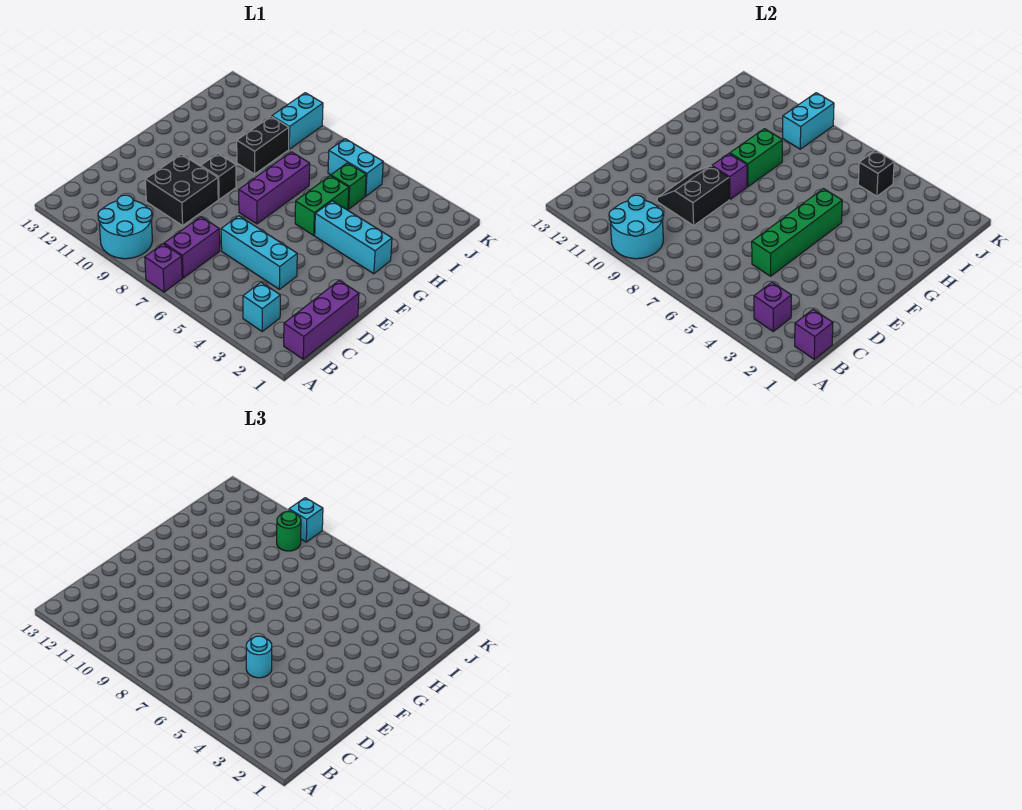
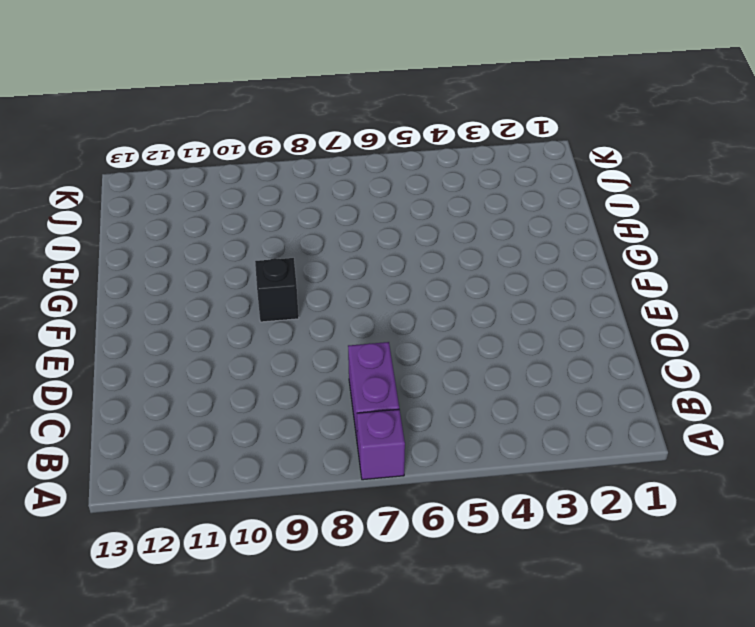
none -> cyan round brick A9:B10 level 1
none -> purple brick B1:D1 level 1
none -> cyan brick B3 level 1

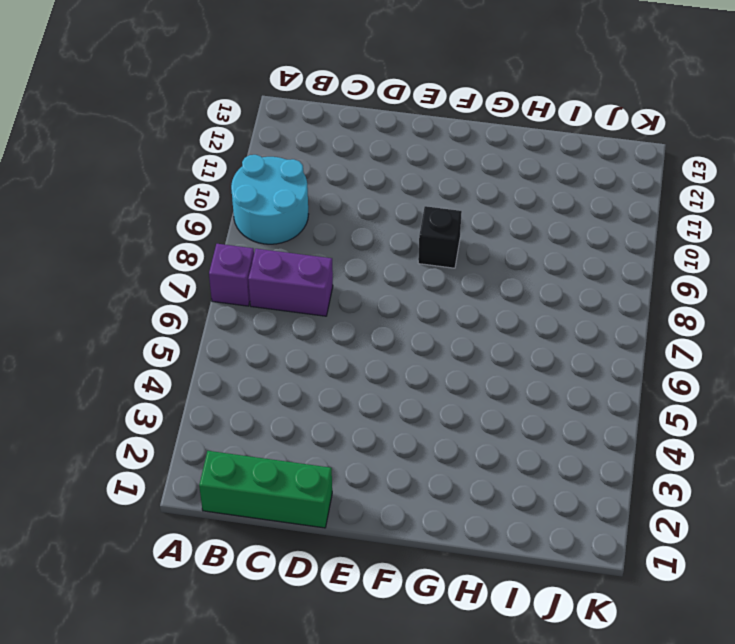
green brick B1:D1 level 1 -> purple brick B1:D1 level 1
none -> cyan brick B3 level 1
none -> cyan brick D4:D6 level 1
none -> black brick D9:E10 level 1

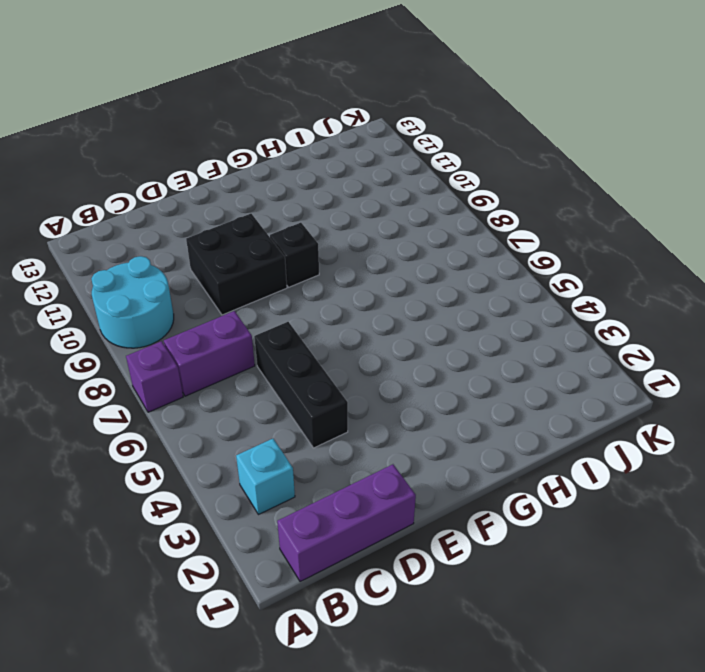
black brick D4:D6 level 1 -> cyan brick D4:D6 level 1
none -> purple brick F7:H7 level 1
none -> cyan brick G2:G4 level 1
none -> green brick G5:H5 level 1

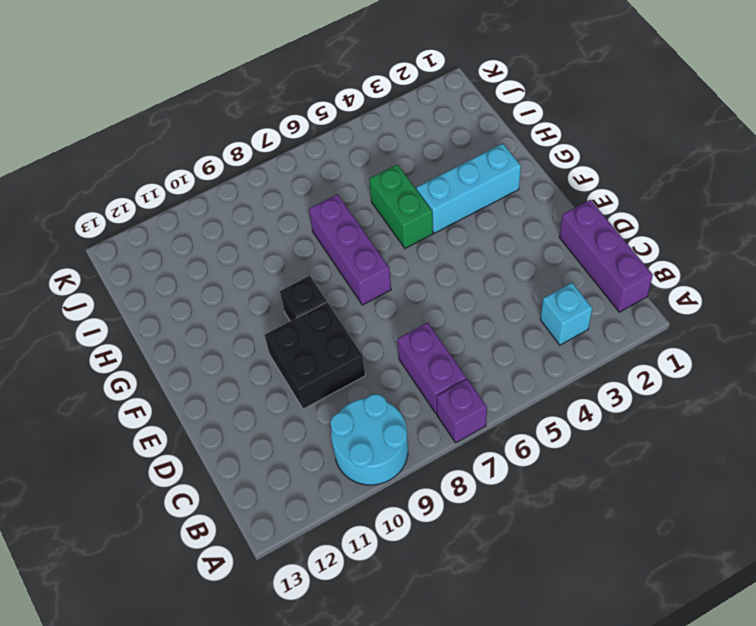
none -> cyan brick D4:D6 level 1
none -> black brick H9:I9 level 1
none -> green brick I5 level 1

